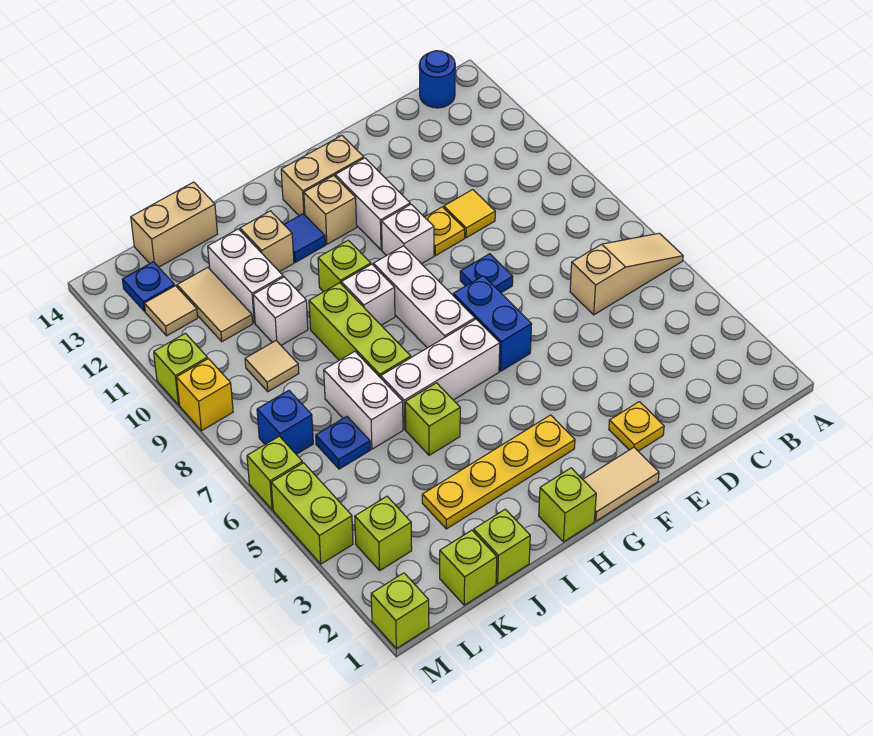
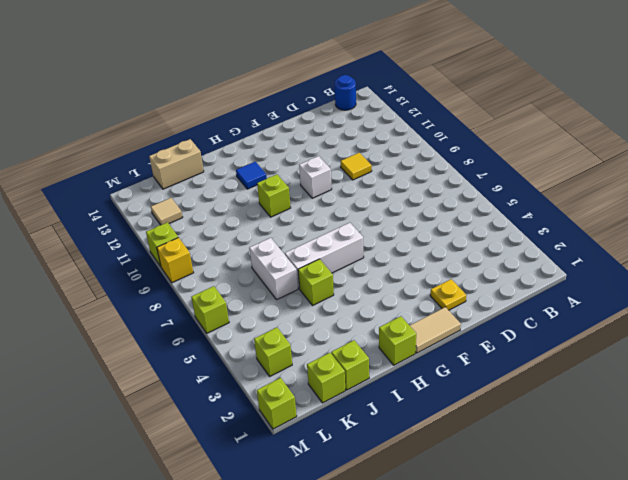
none -> tan slope A6:C6 level 1 top C
none -> blue plate E8 level 1
none -> yellow plate E10 level 1
none -> blue brick F6:F7 level 1

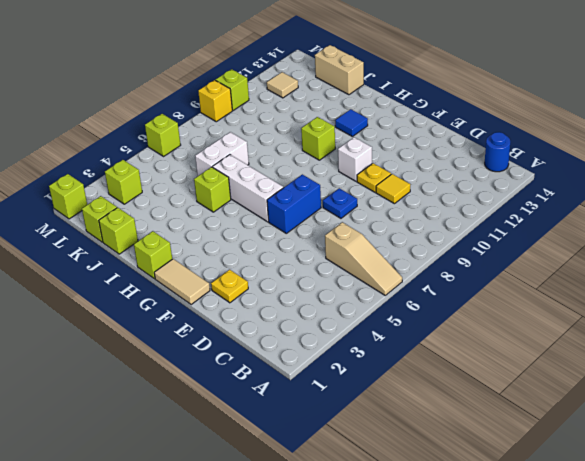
none -> white brick F11:F12 level 1
none -> tan brick F13:G13 level 1
none -> yellow plate G3:J3 level 1
none -> white brick G7:G9 level 1

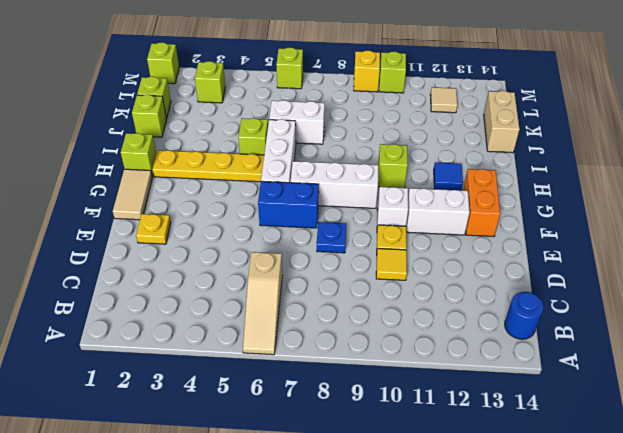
orange brick F13:G13 level 1 -> tan brick F13:G13 level 1
yellow plate H2:H5 level 1 -> yellow plate G3:J3 level 1
none -> tan brick G12 level 1
none -> white brick H9 level 1
none -> lime brick I7:I9 level 1
none -> tan brick I12 level 1

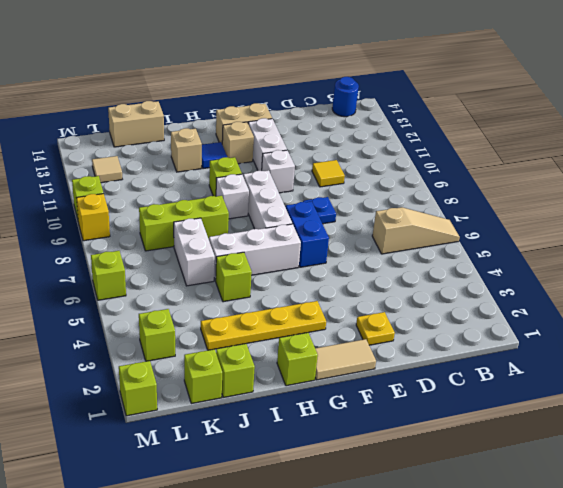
lime brick I8:K8 level 1 -> lime brick I7:I9 level 1
none -> yellow plate E10 level 1
none -> white brick J10 level 1
none -> white brick J11:J12 level 1
none -> blue plate K6 level 1

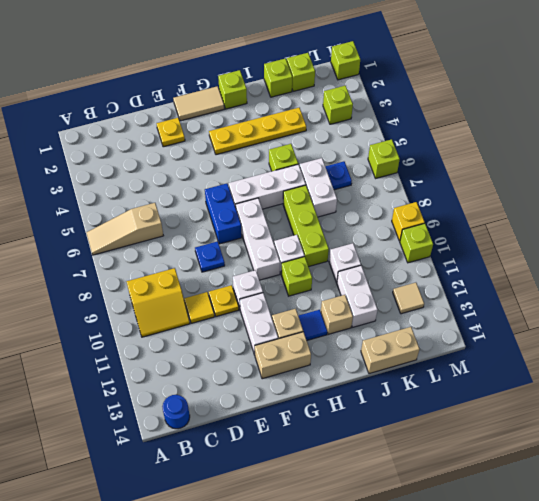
yellow slope B9:C10 level 1 top 9 -> none
none -> tan tile K9 level 1
none -> tan tile K11:K12 level 1
none -> blue brick L7 level 1
none -> blue plate L13 level 1

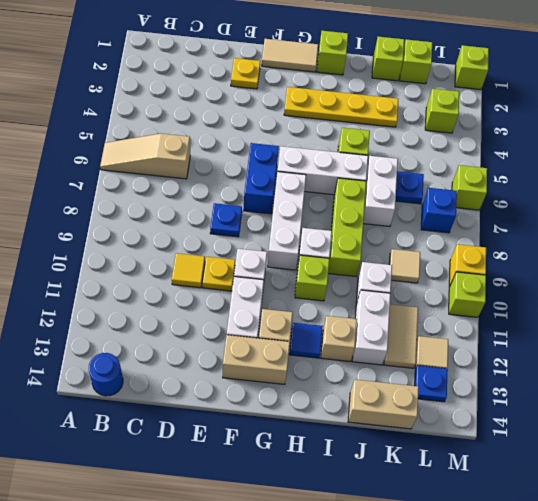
none -> lime brick M4:M5 level 1

